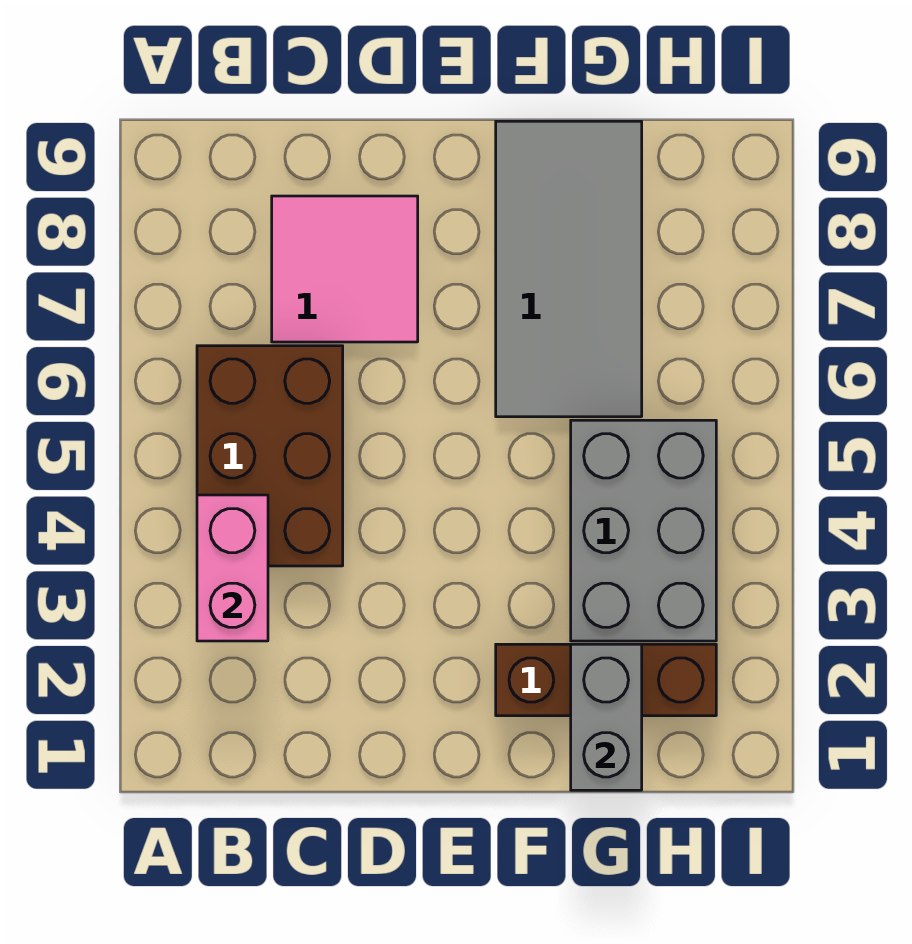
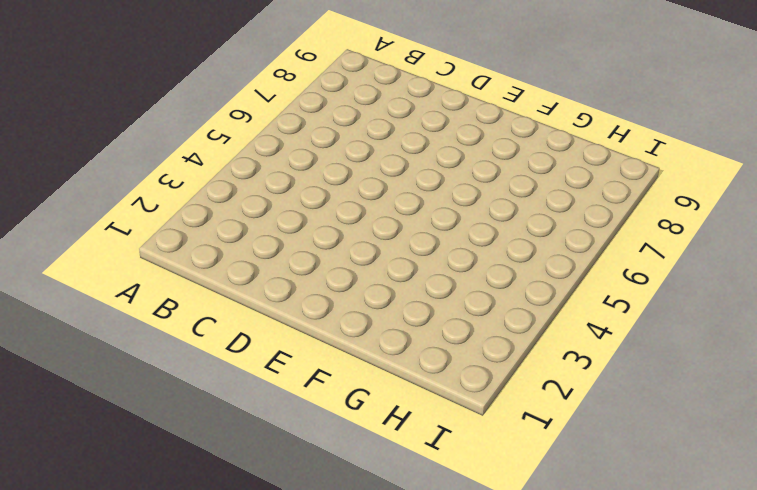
none -> brown brick B4:C6 level 1
none -> pink tile C7:D8 level 1

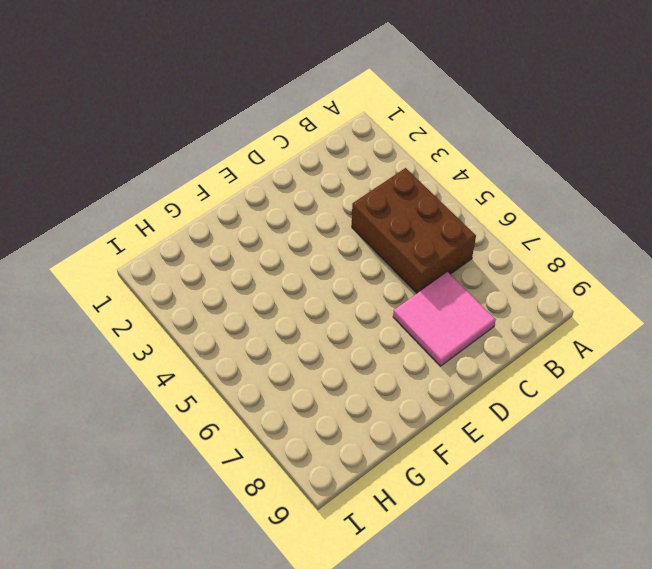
none -> brown brick F2:H2 level 1
none -> grey tile F6:G9 level 1

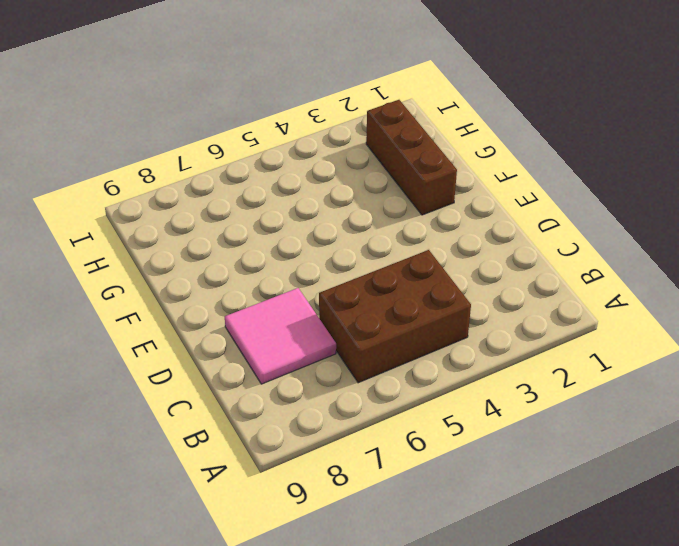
none -> grey tile F6:G9 level 1
none -> grey brick G3:H5 level 1

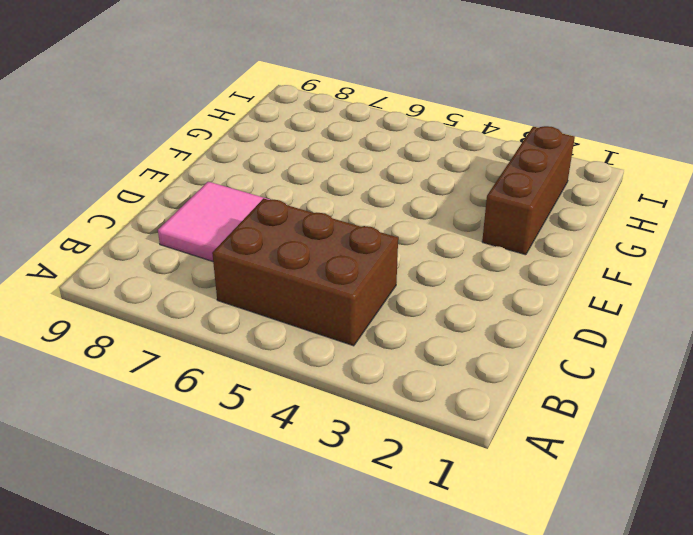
none -> grey tile F6:G9 level 1
none -> grey brick G3:H5 level 1

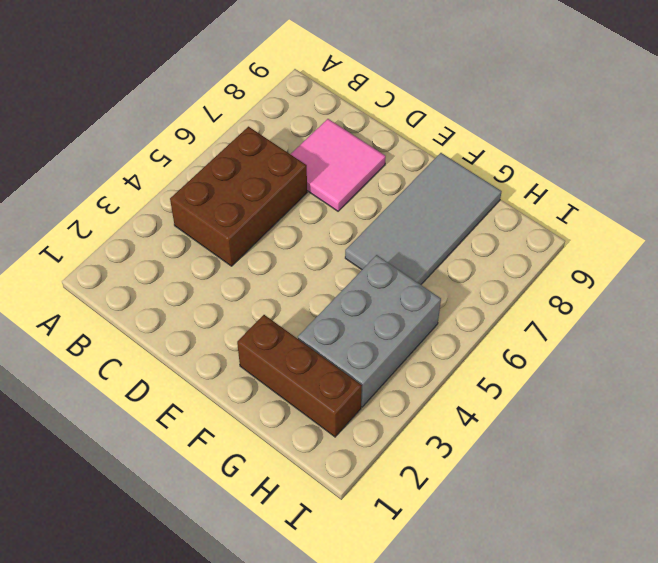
none -> pink brick B3:B4 level 2
none -> grey brick G1:G2 level 2

